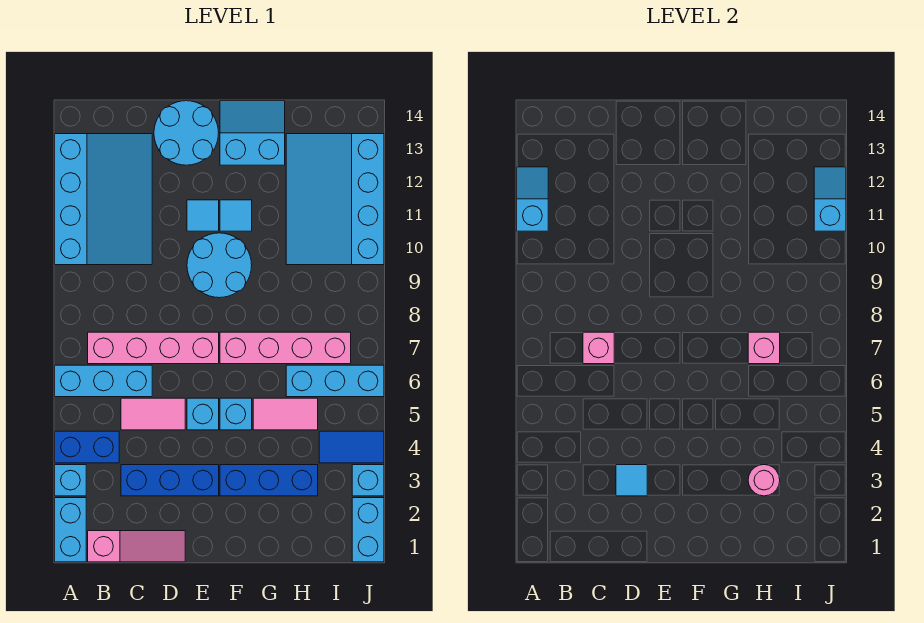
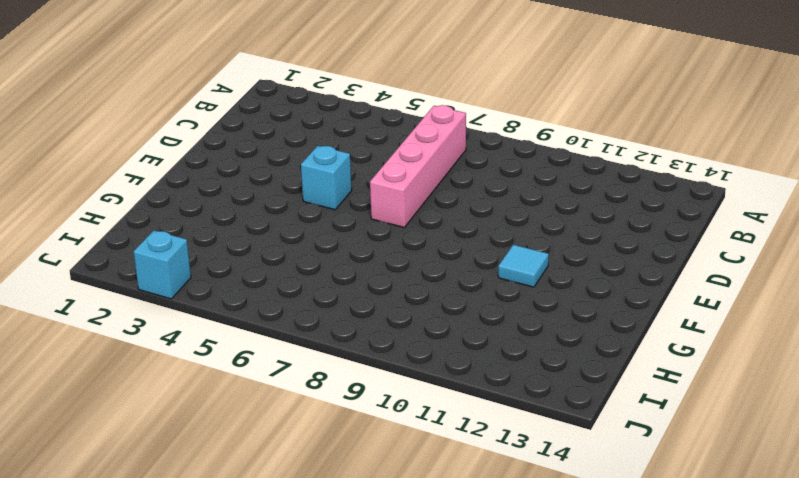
none -> cyan brick A1:A2 level 1
none -> cyan brick A3 level 1
none -> blue brick A4:B4 level 1
none -> cyan brick A6:C6 level 1

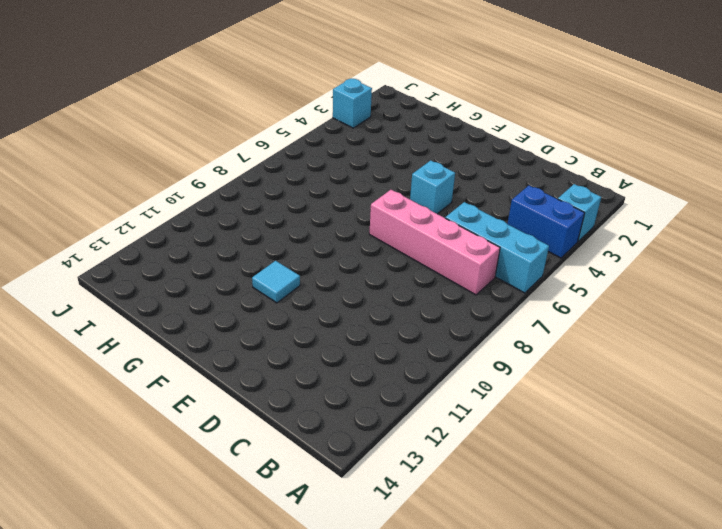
none -> cyan brick A1:A2 level 1
none -> cyan slope A10:C13 level 1 top A
none -> pink slope B1:D1 level 1 top B
none -> blue brick C3:E3 level 1

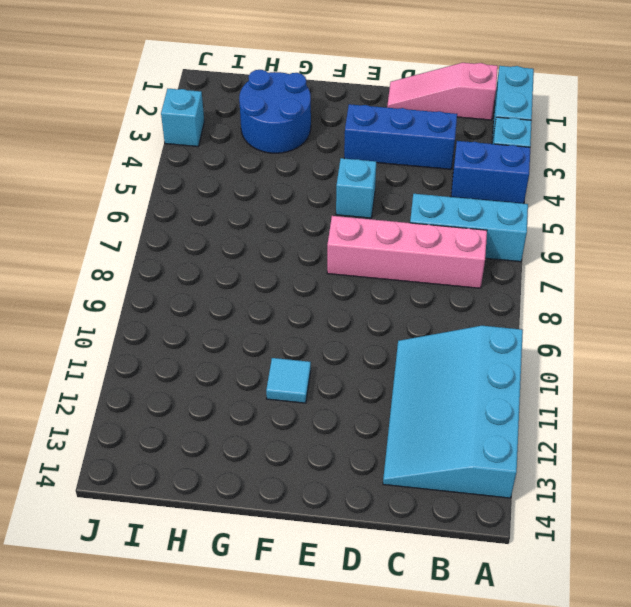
blue round brick G2:H3 level 1 -> blue brick F3:H3 level 1
none -> pink tile C5:D5 level 1
none -> cyan round brick D13:E14 level 1
none -> cyan round brick E9:F10 level 1
none -> cyan tile E11 level 1

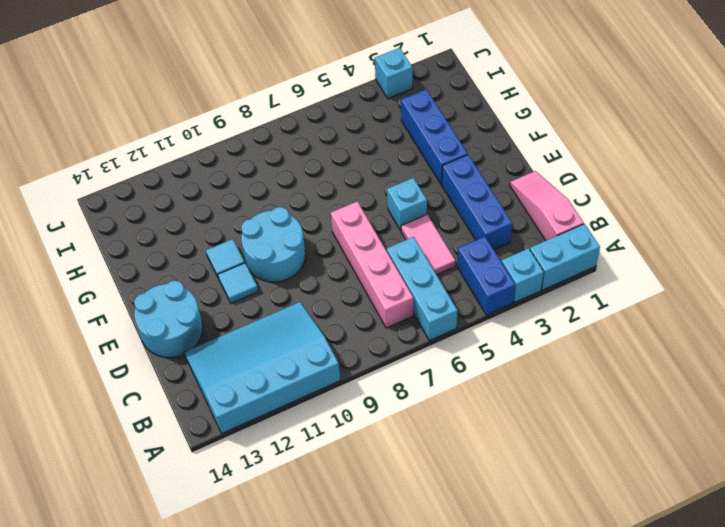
none -> cyan brick F5 level 1
none -> pink brick F7:I7 level 1
none -> cyan slope F13:G14 level 1 top 13
none -> pink tile G5:H5 level 1

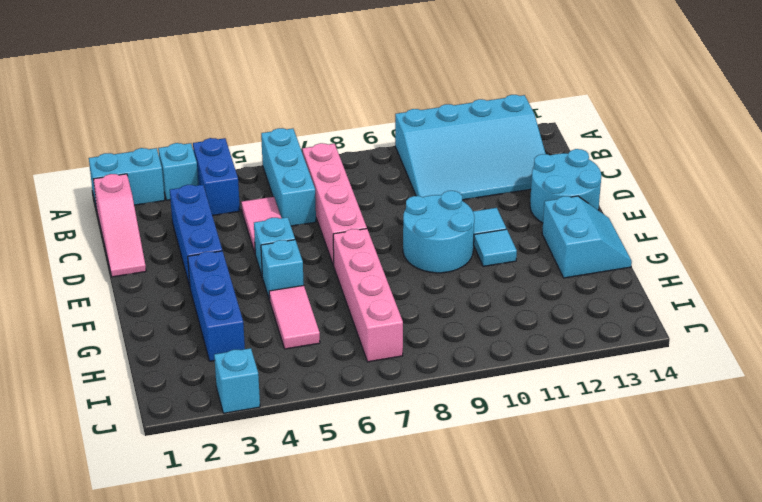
none -> cyan brick H6:J6 level 1
none -> cyan slope H10:J13 level 1 top J
none -> blue tile I4:J4 level 1
none -> cyan brick J1:J2 level 1

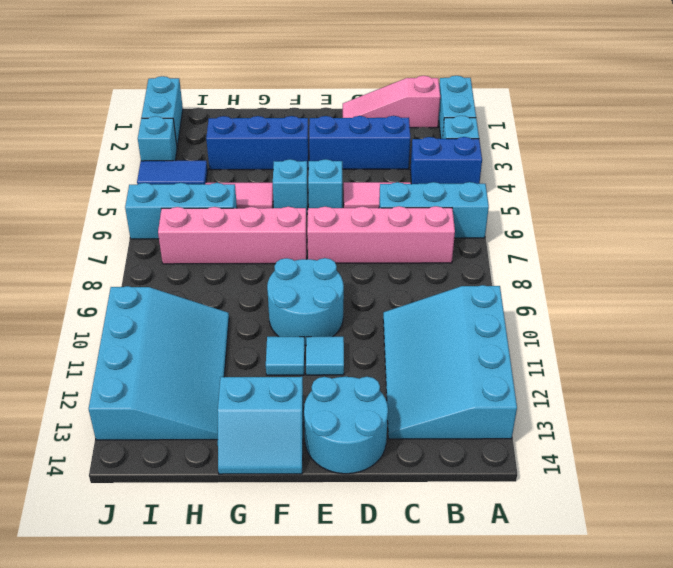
none -> cyan slope A11:A12 level 2 top 11
none -> pink brick C7 level 2
none -> cyan tile D3 level 2
none -> pink round brick H3 level 2

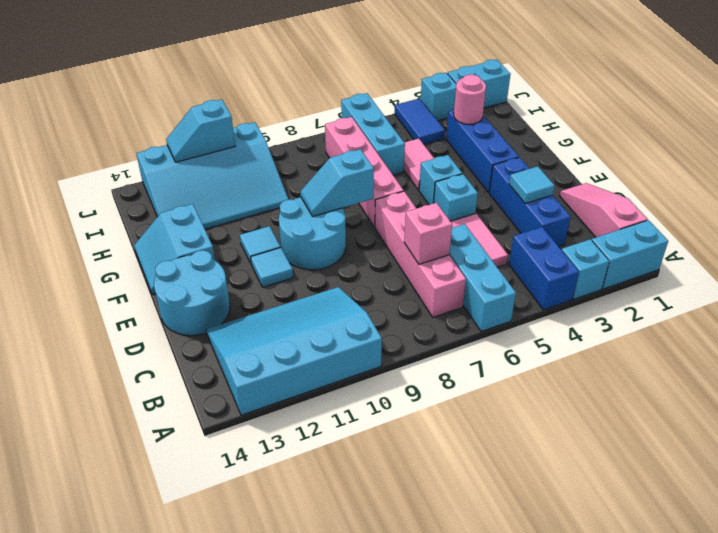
cyan slope F8:F9 level 2 top 8 -> cyan slope A11:A12 level 2 top 11
none -> pink brick H7 level 2

